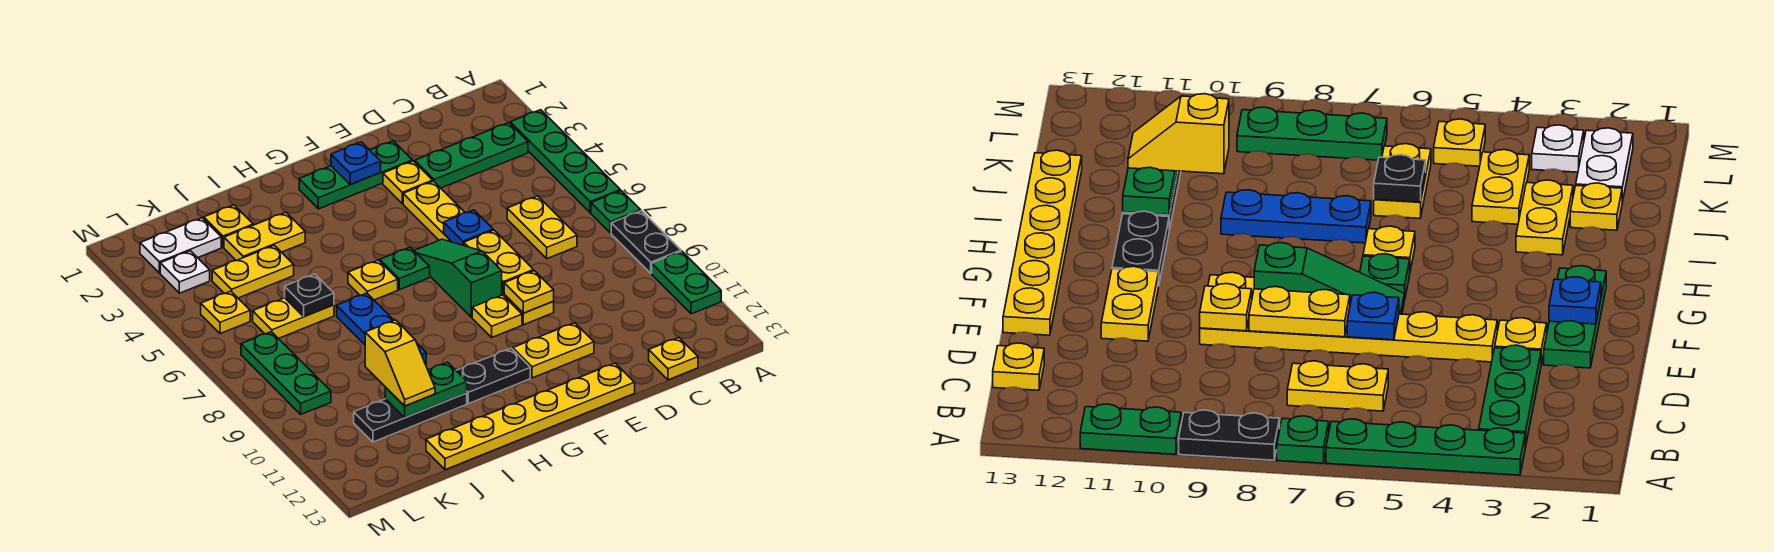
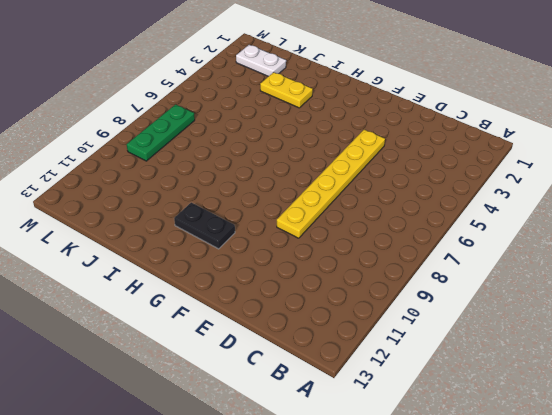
none -> green plate A3:A6 level 1
none -> green plate A7 level 1
none -> black plate A8:A9 level 1
none -> green plate A10:A11 level 1

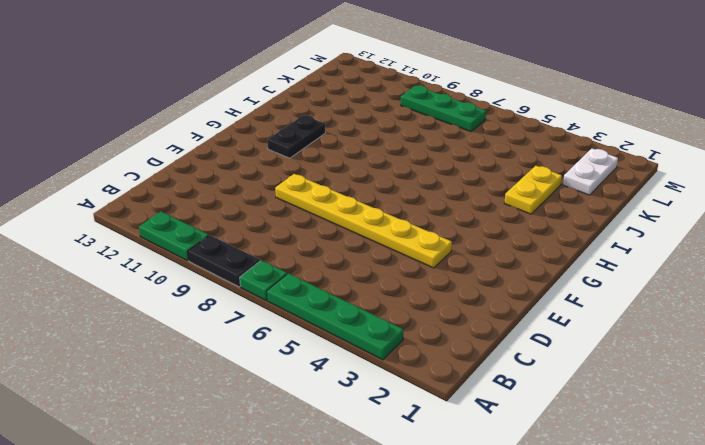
none -> green plate B3:D3 level 1
none -> yellow plate C6:C7 level 1
none -> yellow plate C13 level 1
none -> green plate E2:G2 level 1

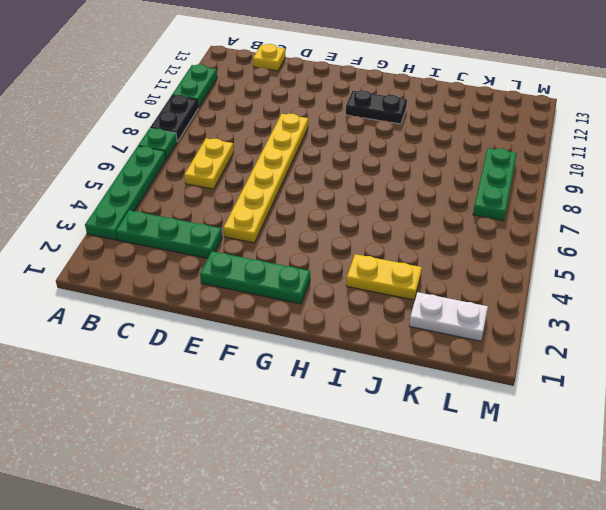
none -> yellow plate E3 level 1
none -> yellow plate E11:F11 level 1
none -> yellow plate E13:J13 level 1
none -> green slope F6:F8 level 1 top 8

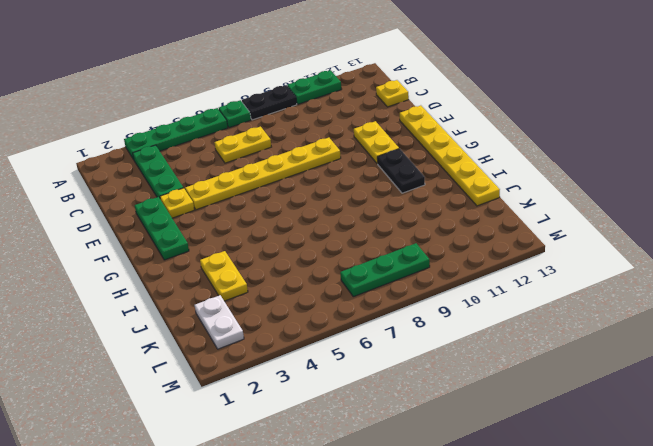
none -> green slope F6:F8 level 1 top 8
none -> yellow plate F9 level 1
none -> green plate G6 level 1
none -> yellow plate H6 level 1

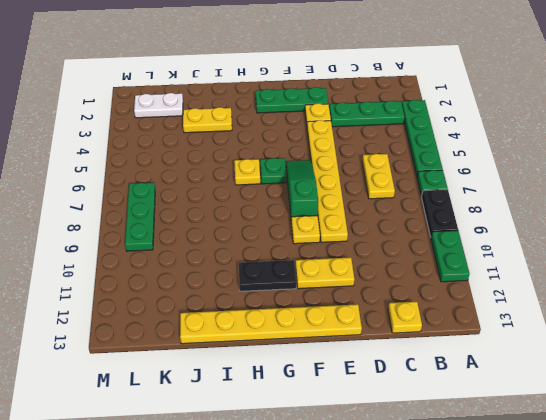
none -> blue plate I7:I9 level 1
none -> black plate I11:K11 level 1
none -> yellow plate J2 level 1
none -> yellow plate J4:K4 level 1

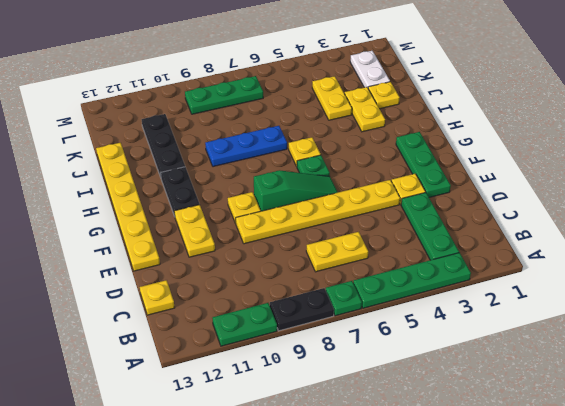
none -> yellow plate J6:K6 level 1
none -> white plate L3 level 1
none -> yellow plate L5 level 1
none -> blue plate E6 level 2

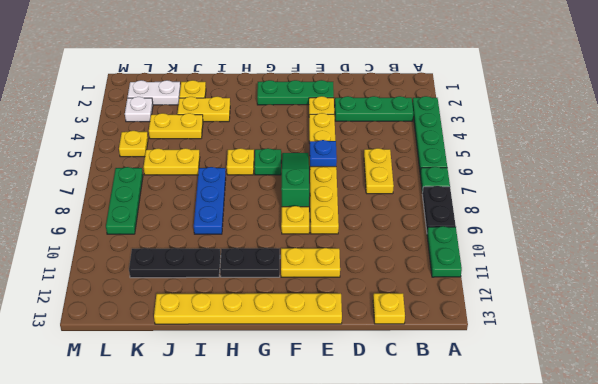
none -> yellow plate E7:E8 level 2
none -> yellow plate E9 level 2
none -> blue plate F2 level 2
none -> green plate I11:J11 level 2

